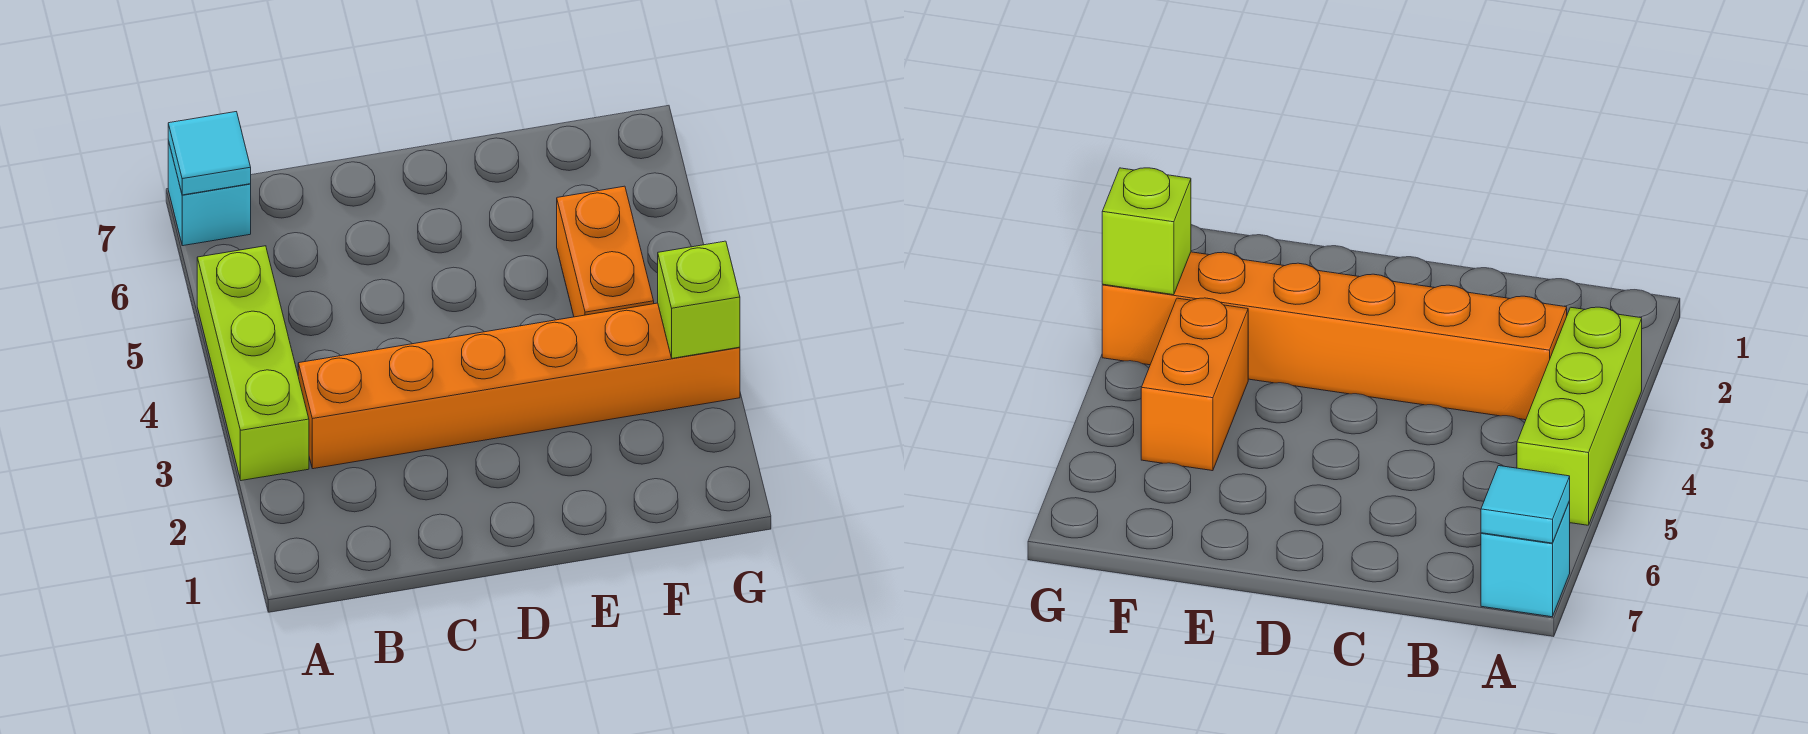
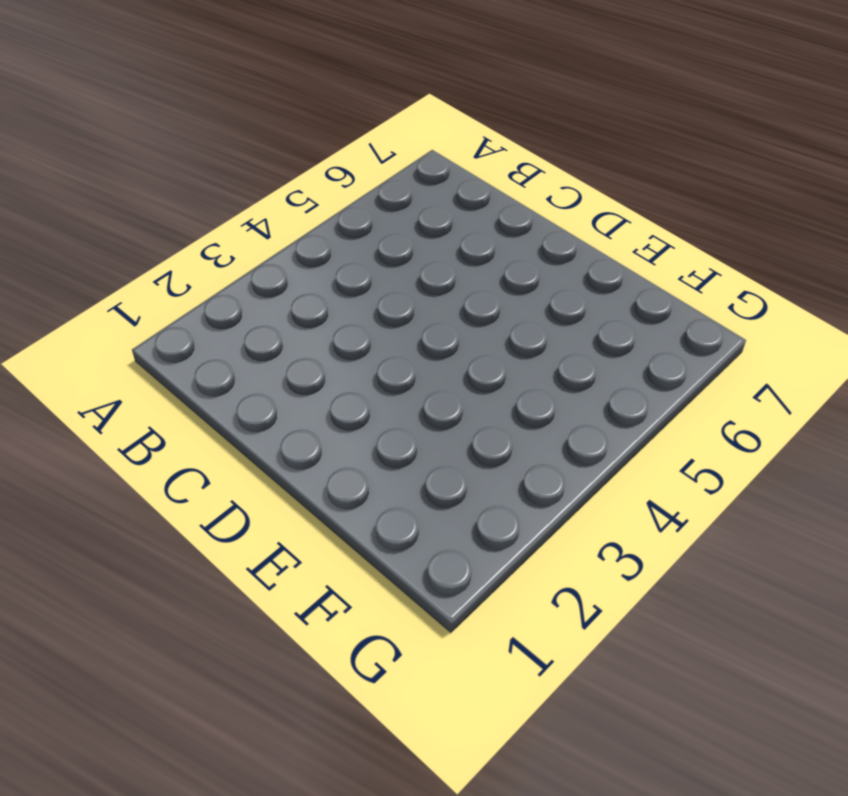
none -> lime brick A3:A5 level 1
none -> cyan brick A7 level 1

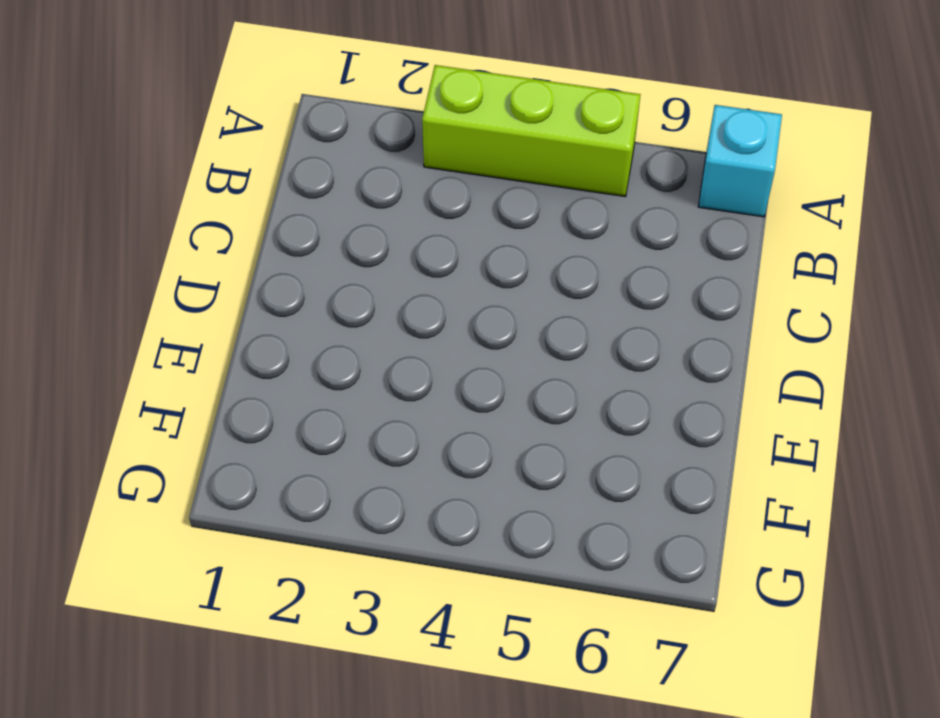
none -> orange brick B3:G3 level 1
none -> orange brick F4:F5 level 1

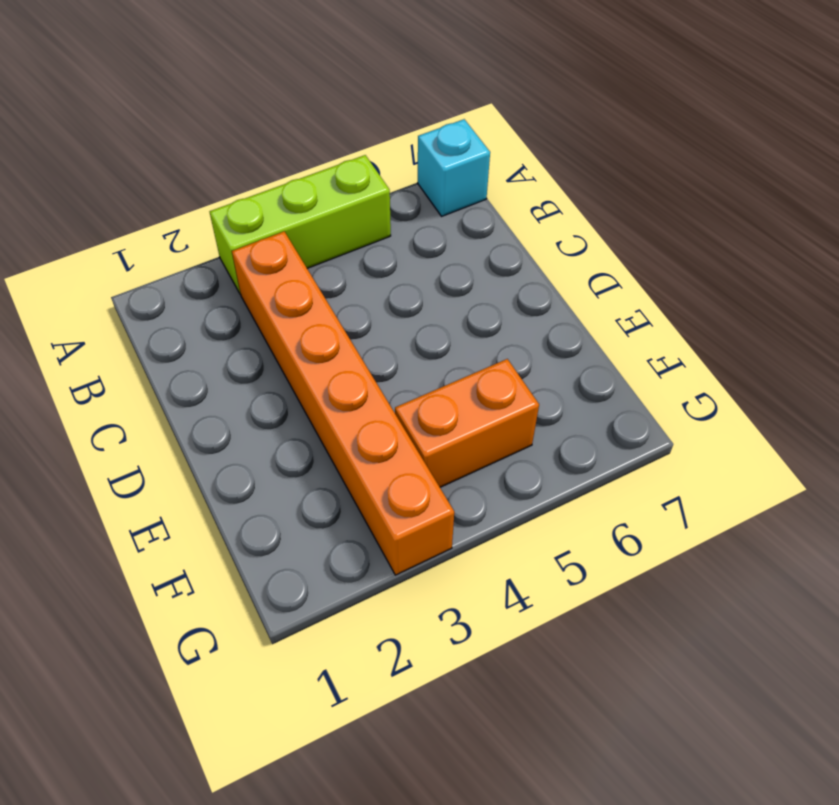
none -> cyan tile A7 level 2
none -> lime brick G3 level 2

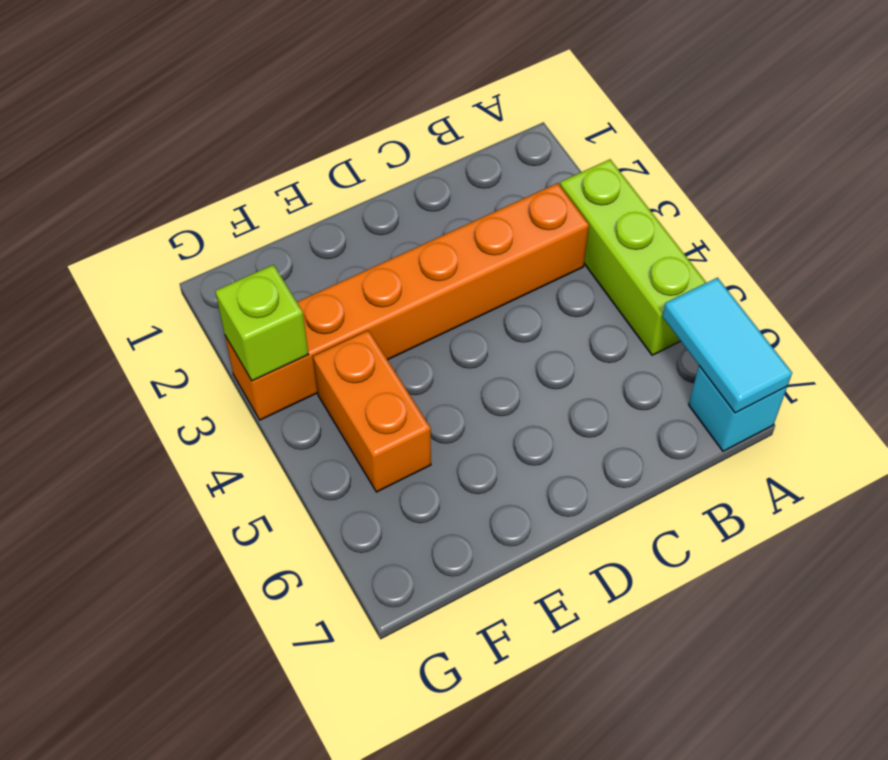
cyan tile A6:A7 level 2 -> cyan tile A7 level 2

